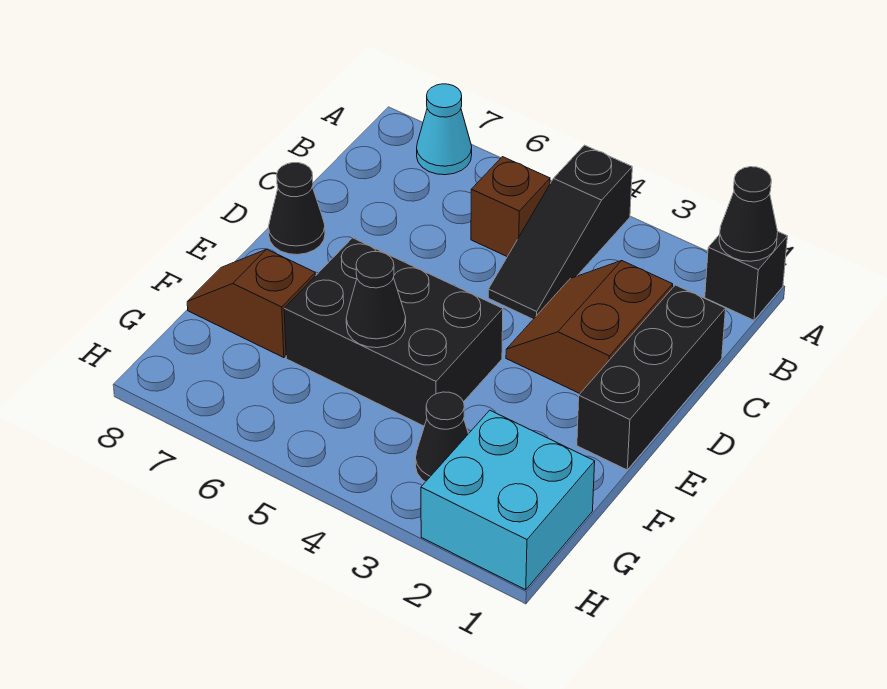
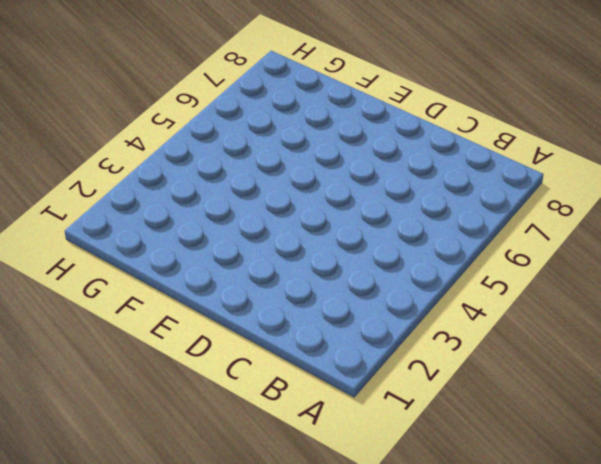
none -> black brick A1 level 1
none -> black slope A4:C4 level 1 top A
none -> cyan cone A7 level 1

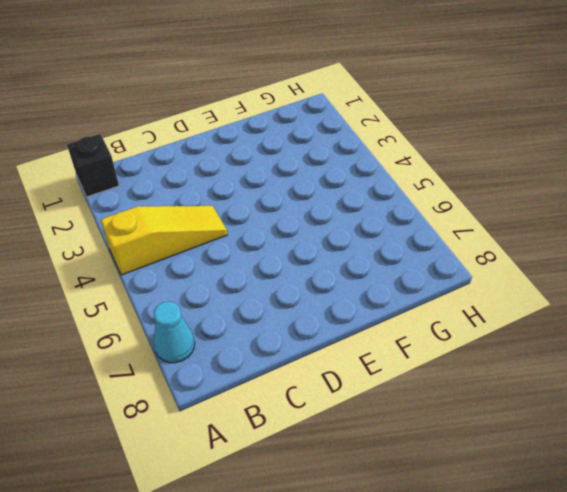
yellow slope A4:C4 level 1 top A -> black slope A4:C4 level 1 top A
none -> brown brick B5 level 1
none -> black brick C1:E1 level 1
none -> brown slope C2:D3 level 1 top 2

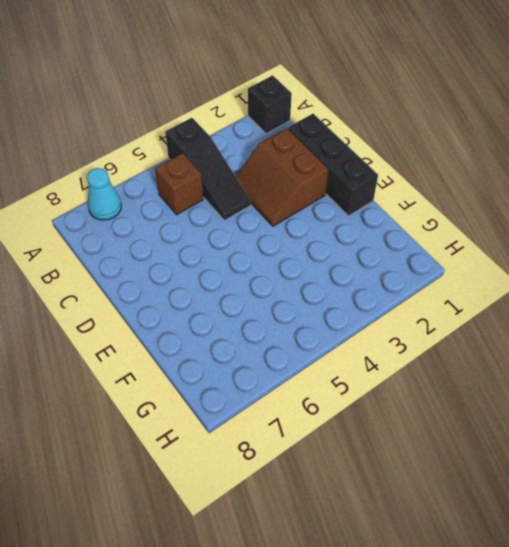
none -> black cone D8 level 1
none -> black brick E4:F6 level 1
none -> brown slope F7:F8 level 1 top 7

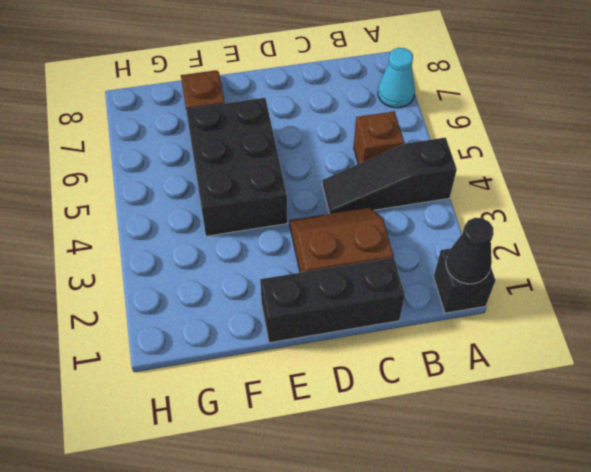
none -> black cone D8 level 1
none -> cyan brick G1:H2 level 1
none -> black cone G3 level 1

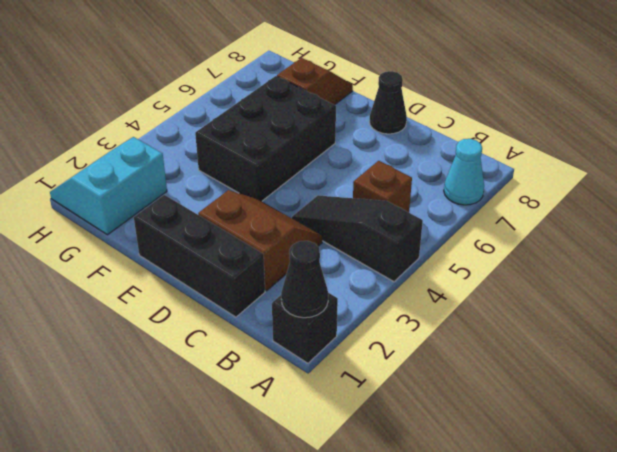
cyan slope G1:H2 level 1 top G -> cyan brick G1:H2 level 1
none -> black cone G3 level 1
none -> black cone F5 level 2

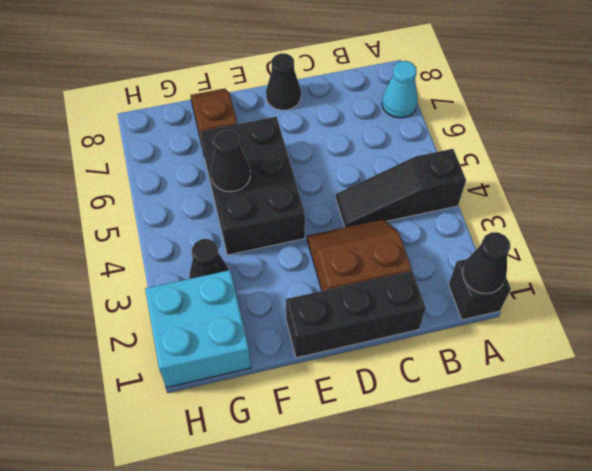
none -> brown brick B5 level 1

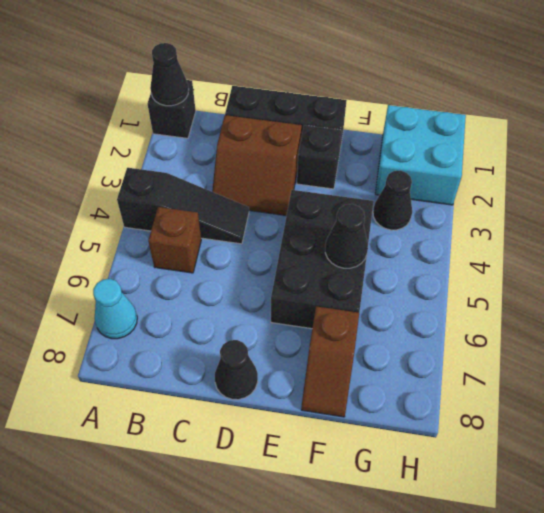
black brick E2 level 1 -> none

